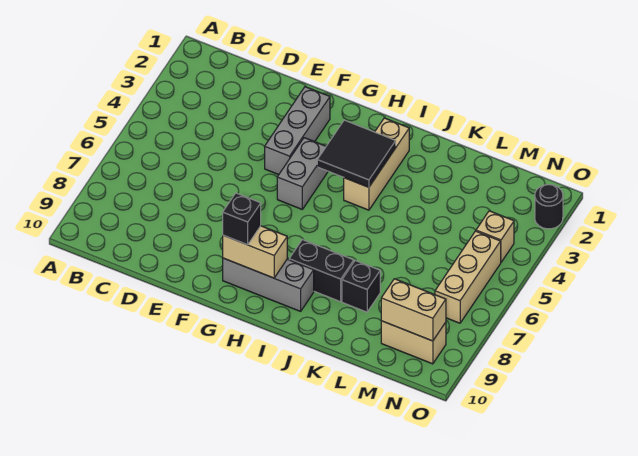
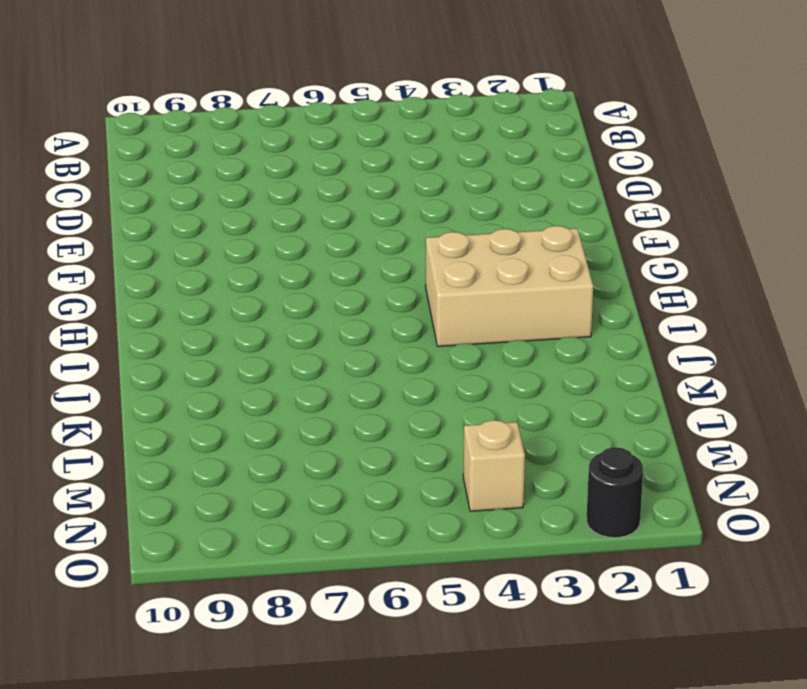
tan brick H2:I4 level 1 -> tan brick I2:I4 level 1
none -> grey brick F2:F4 level 1
none -> grey brick G4:G5 level 1
none -> grey brick G9:I9 level 1

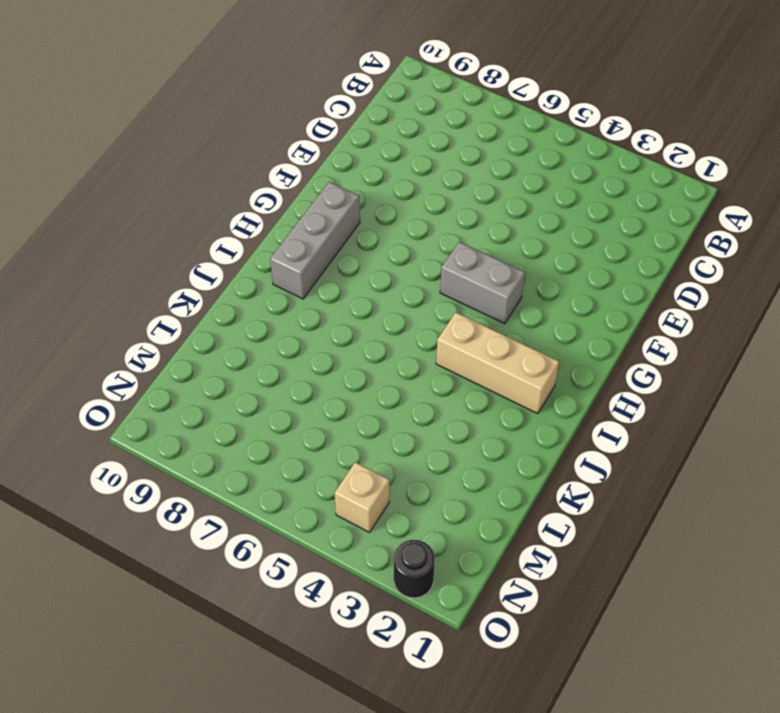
none -> grey brick F2:F4 level 1
none -> black brick I8:J8 level 1
none -> black brick K8 level 1

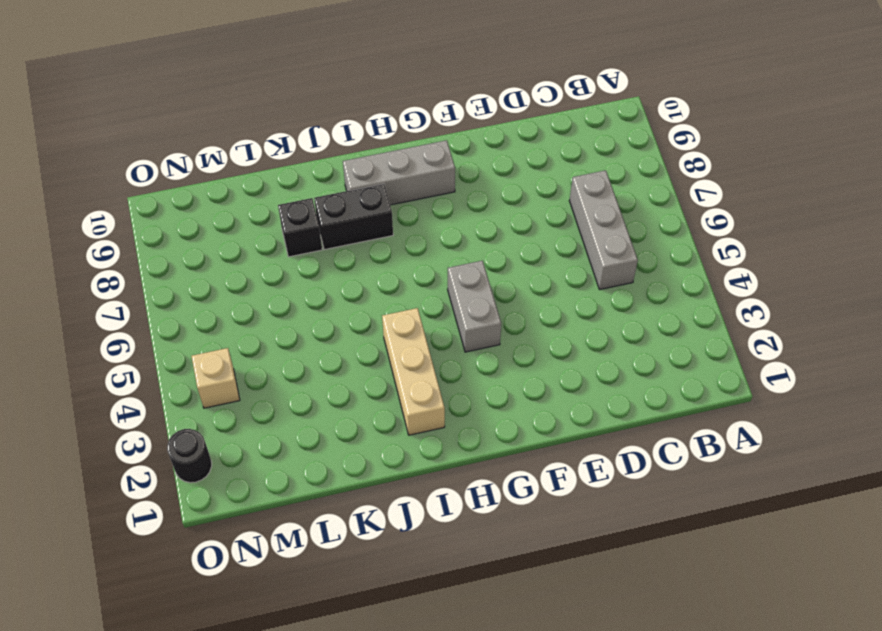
grey brick C5:C7 level 1 -> grey brick F2:F4 level 1
none -> tan brick M9:N9 level 1
none -> tan brick N5:N7 level 1
none -> tan brick G9:H9 level 2

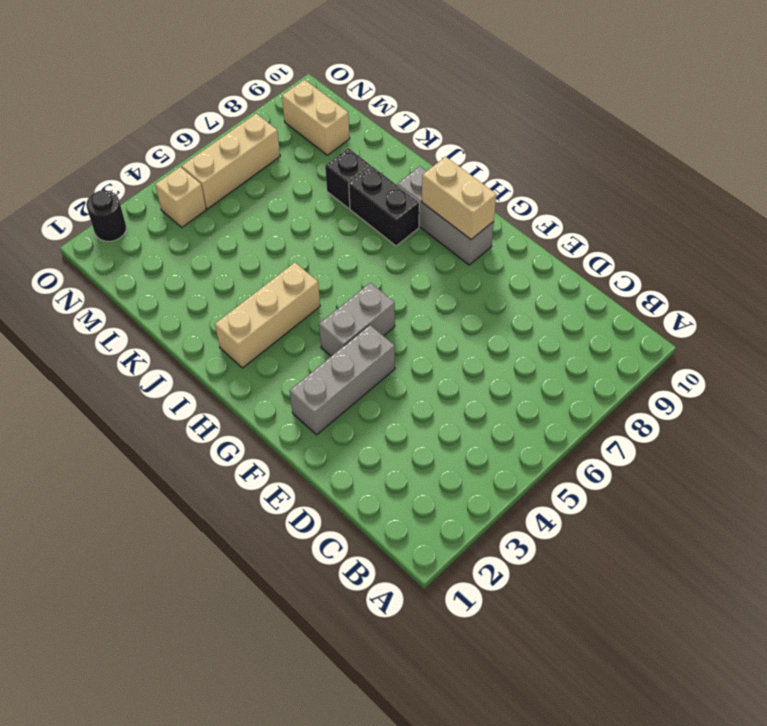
none -> black tile H3:I4 level 2
none -> tan brick M9:N9 level 2
none -> black brick G9 level 3

